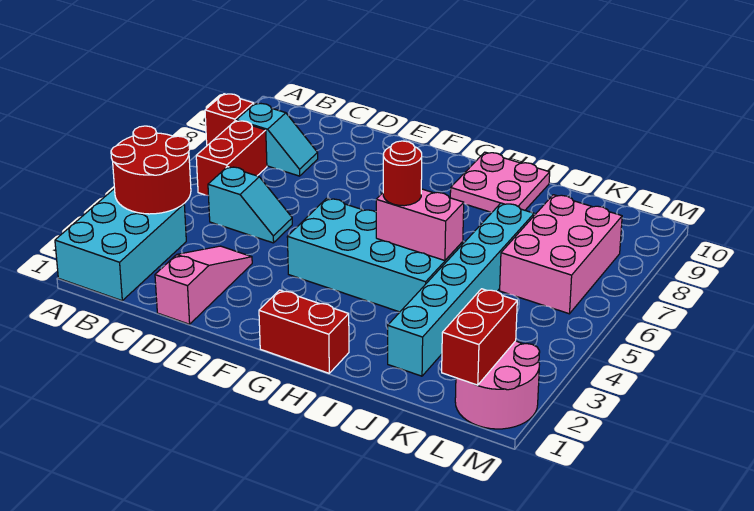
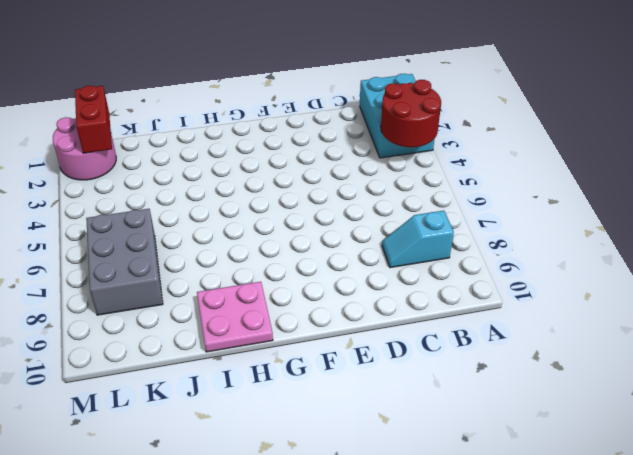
grey brick K6:L8 level 1 -> pink brick K6:L8 level 1
none -> red brick A8 level 1
none -> red brick B6:B7 level 1
none -> cyan slope C5:D5 level 1 top C

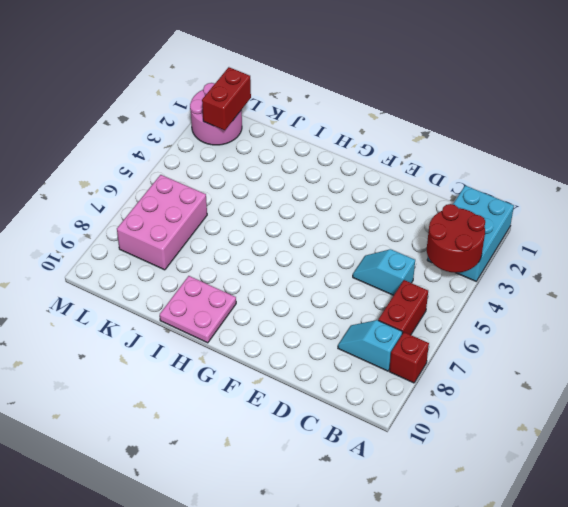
none -> pink slope D1:D3 level 1 top 1
none -> cyan brick F4:I5 level 1
none -> red brick G1:H1 level 1

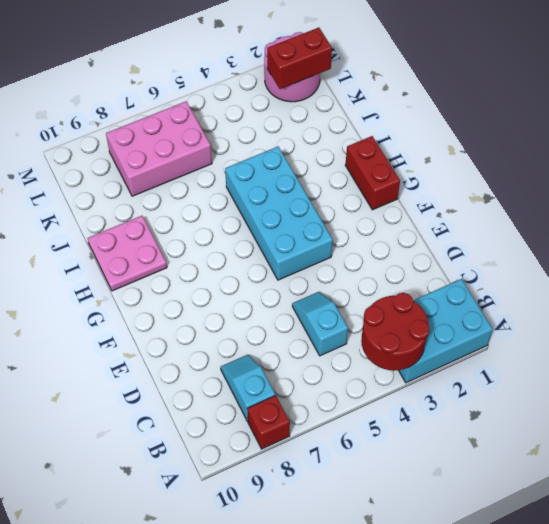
none -> red brick B6:B7 level 1
none -> pink slope D1:D3 level 1 top 1
none -> cyan brick J2:J7 level 1

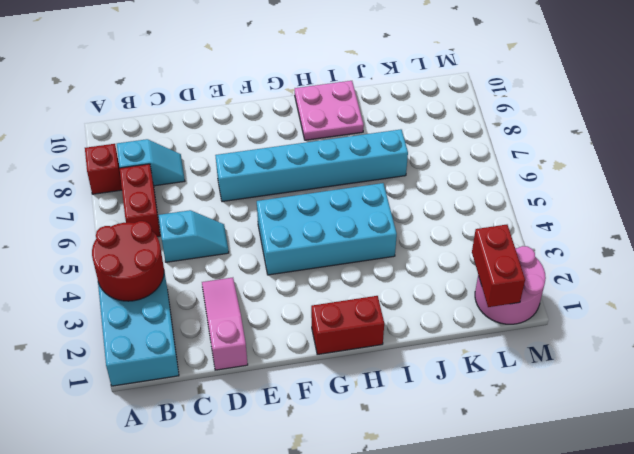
cyan brick E7:J7 level 1 -> cyan brick J2:J7 level 1
none -> pink brick K6:L8 level 1
none -> pink brick H5:I5 level 2
none -> red round brick H5 level 3

